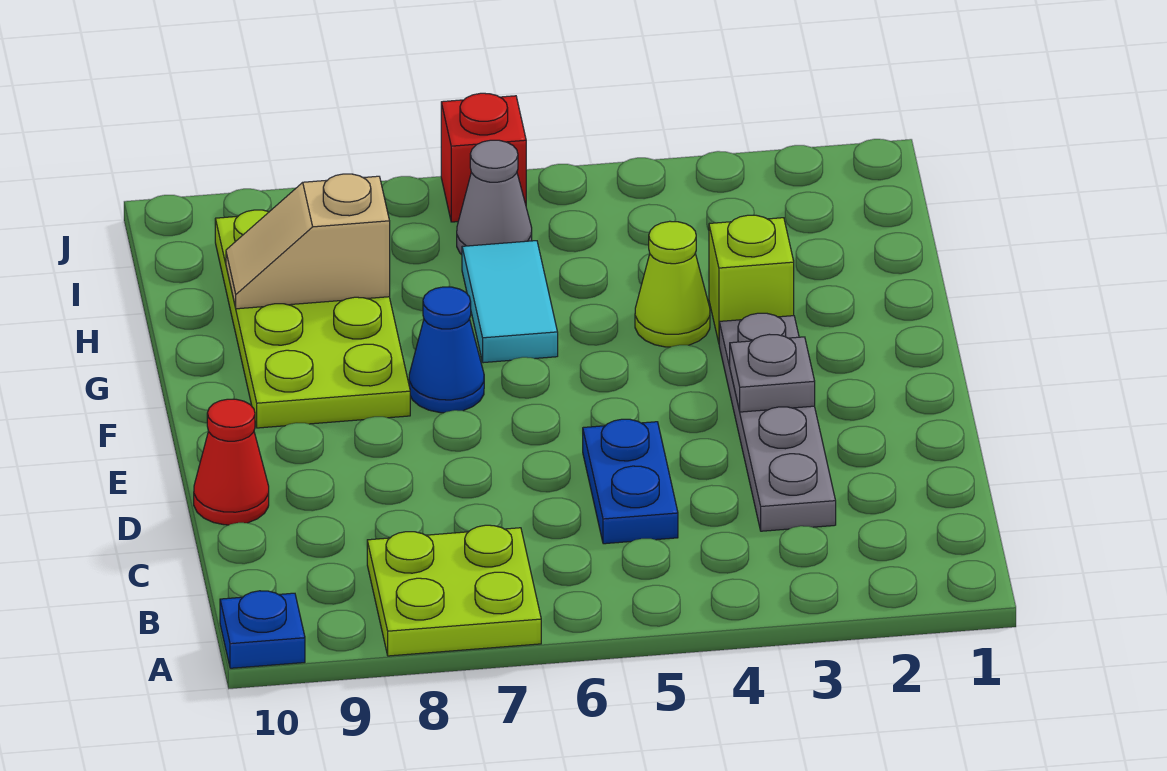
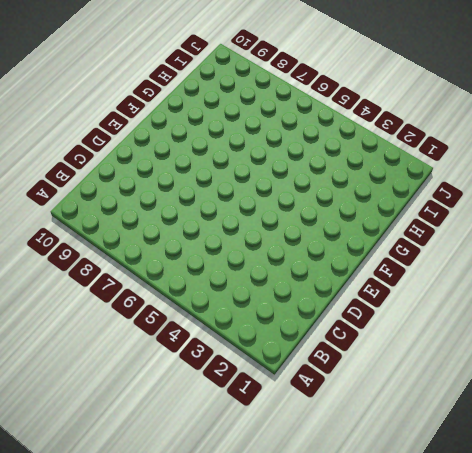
none -> lime plate A7:B8 level 1
none -> blue plate A10 level 1
none -> grey plate C3:F3 level 1

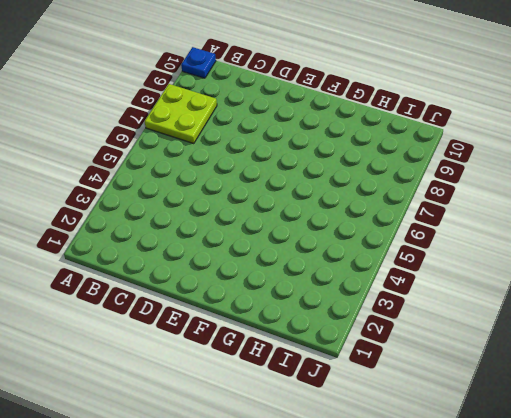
none -> grey plate C3:F3 level 1
none -> blue plate C5:D5 level 1
none -> red cone D10 level 1

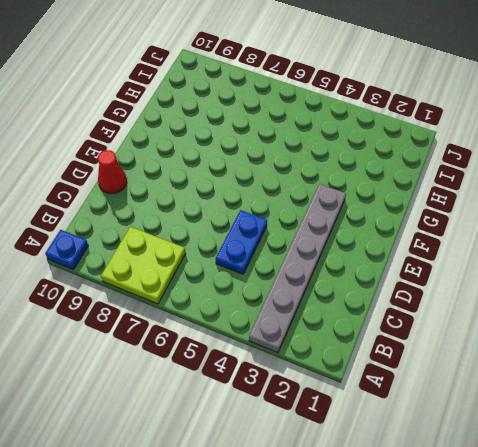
grey plate A3:F3 level 1 -> grey plate C3:F3 level 1
none -> blue cone F7 level 1
none -> lime plate F8:I9 level 1
none -> lime brick G3 level 1

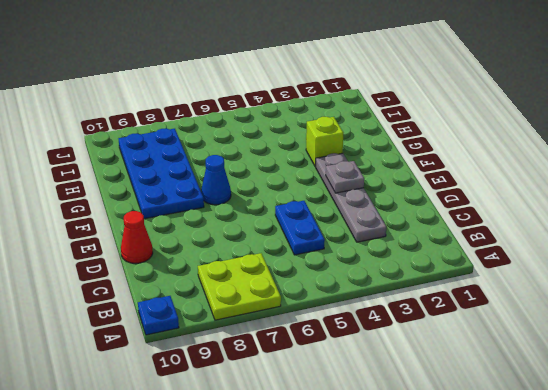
blue plate F8:I9 level 1 -> lime plate F8:I9 level 1
none -> lime cone G4 level 1
none -> cyan tile G6:H6 level 1
none -> grey cone I6 level 1

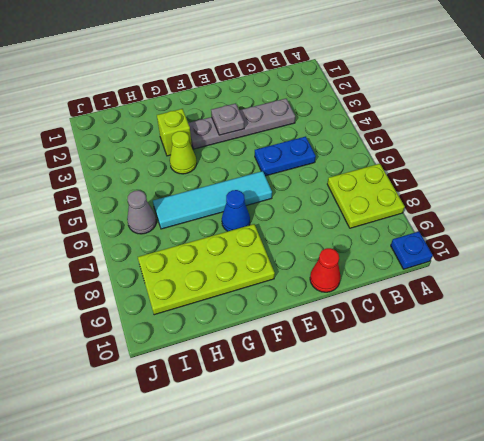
cyan tile E6:H6 level 1 -> cyan tile G6:H6 level 1
none -> red brick J6 level 1
none -> tan slope H8:H9 level 2 top 8

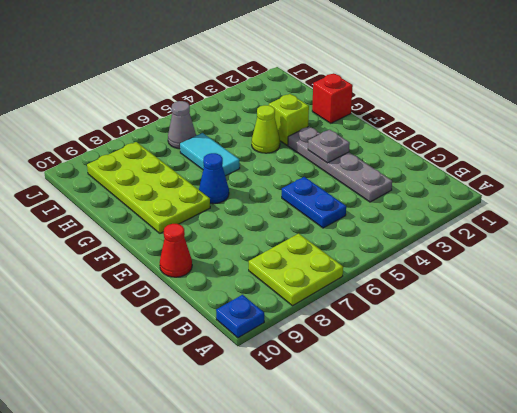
red brick G1 level 1 -> red brick J6 level 1
none -> tan slope H8:H9 level 2 top 8

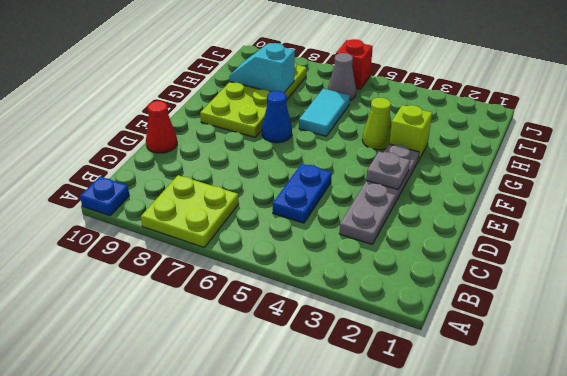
cyan slope H8:H9 level 2 top 8 -> tan slope H8:H9 level 2 top 8

